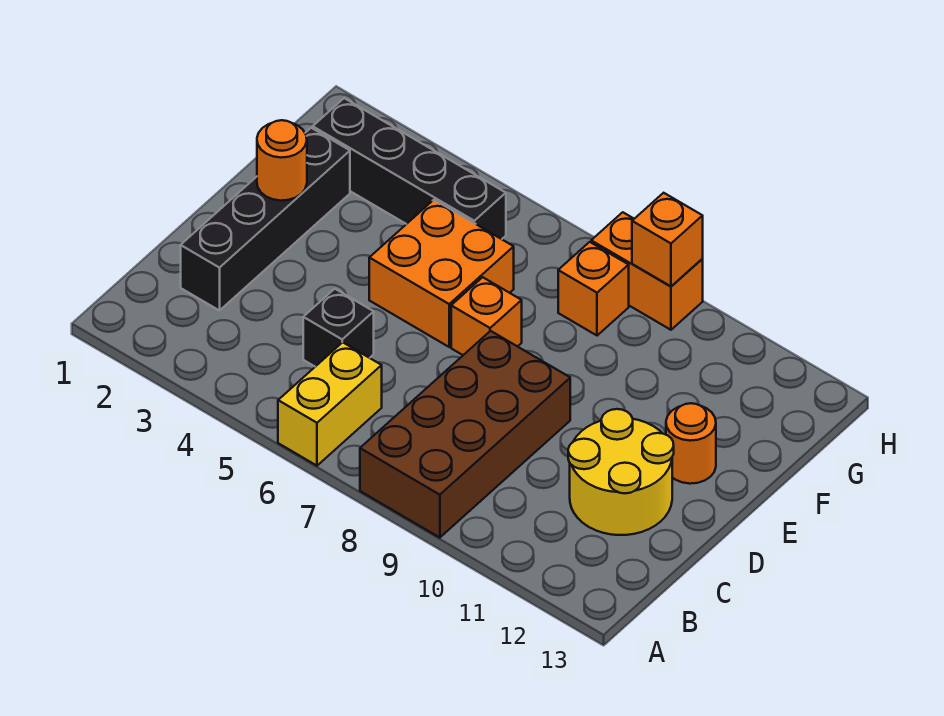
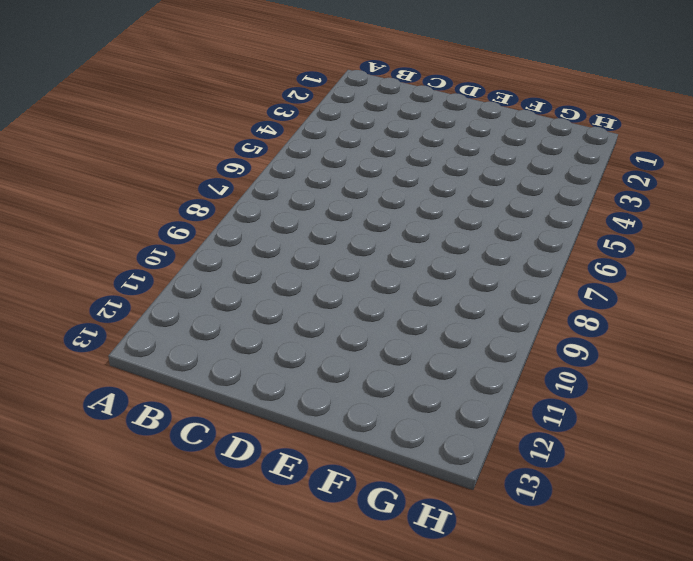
none -> yellow brick A6:B6 level 1
none -> brown brick A8:D9 level 1
none -> black brick C2:F2 level 1

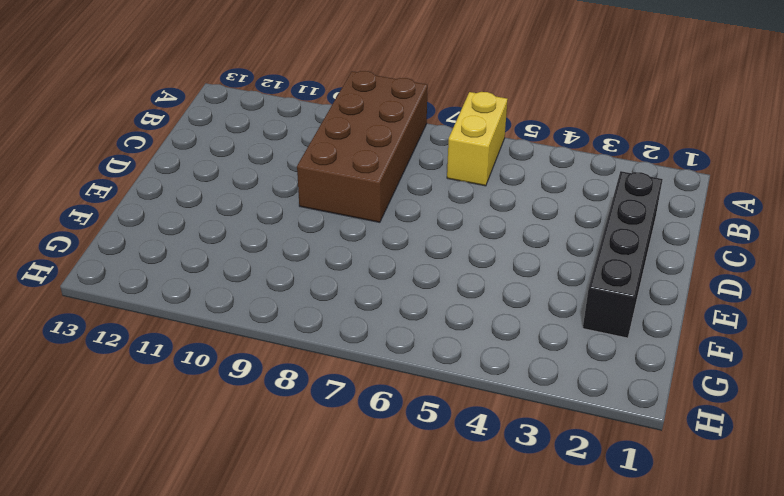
none -> black brick C5 level 1
none -> yellow round brick C11:D12 level 1
none -> orange brick E5:F6 level 1

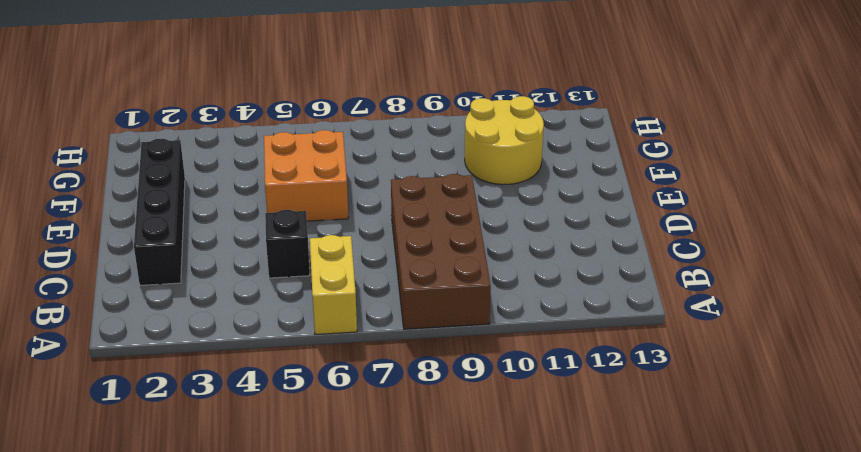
yellow round brick F10:G11 level 1 -> yellow round brick C11:D12 level 1
none -> orange brick E7 level 1
none -> orange round brick E12 level 1
none -> black brick G2:G5 level 1

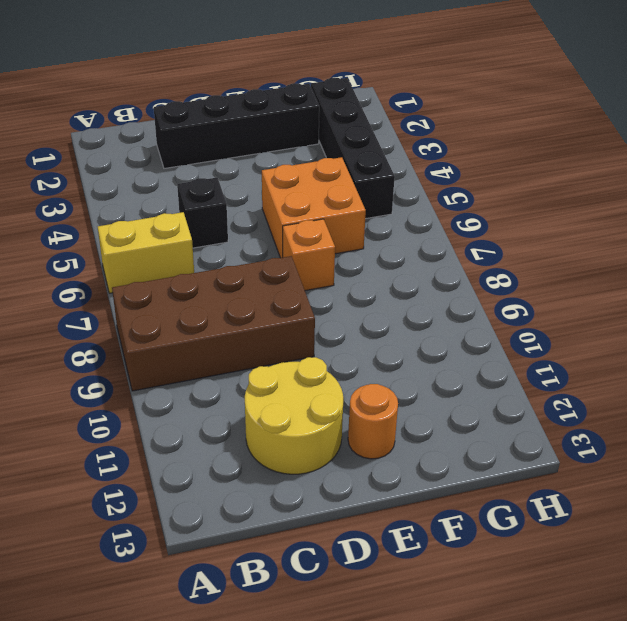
none -> orange brick G8 level 1
none -> orange brick H8:H9 level 1
none -> orange round brick E2 level 2

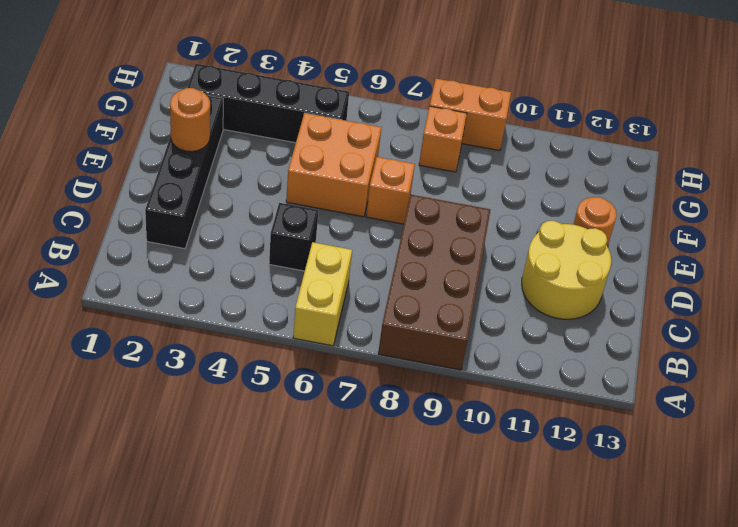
none -> orange brick H9 level 2

